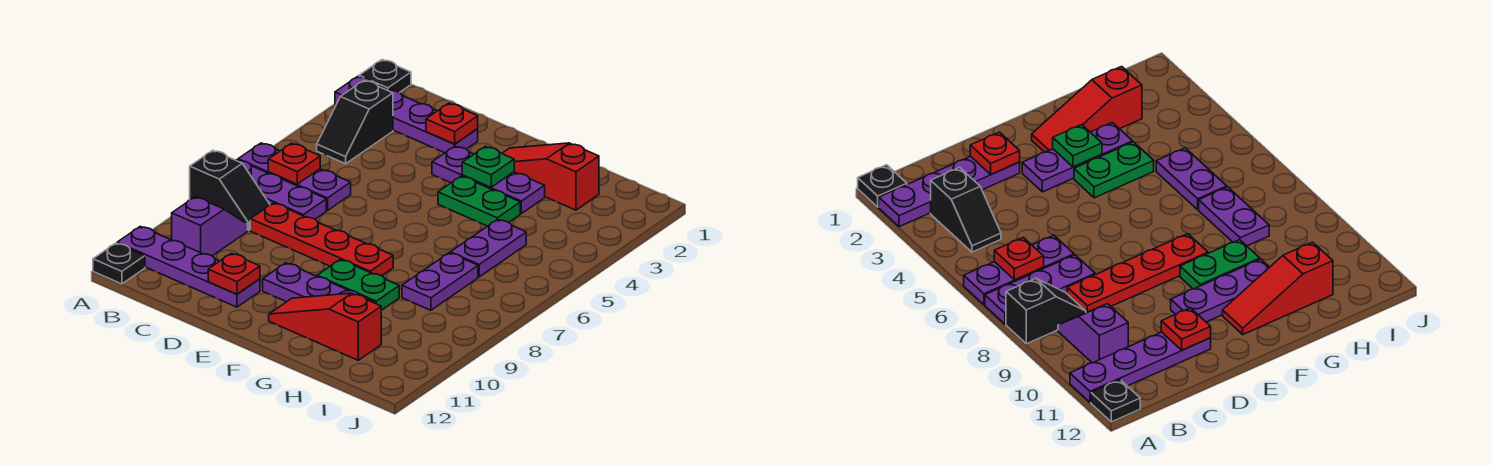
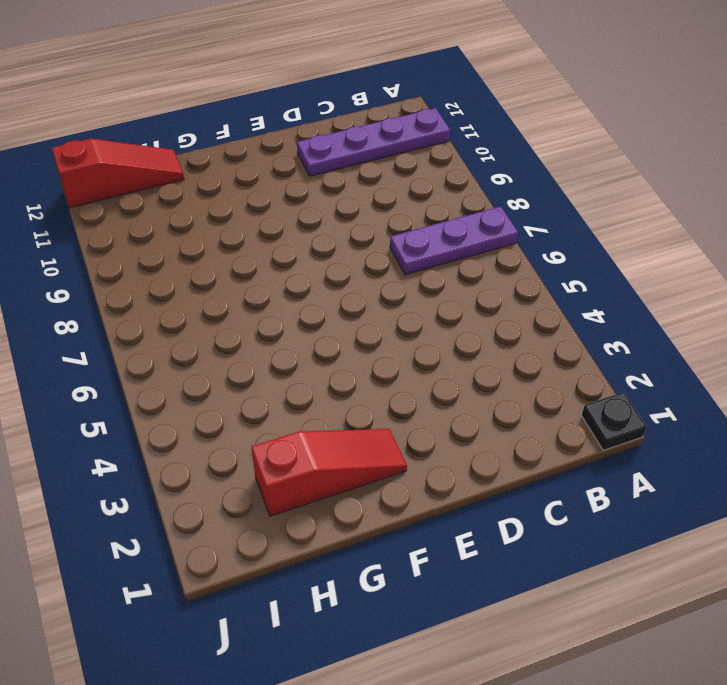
red slope H12:J12 level 1 top J -> red slope F11:H11 level 1 top H
none -> purple plate A2:D2 level 1
none -> purple plate A6:C6 level 1
none -> black slope A8:B8 level 1 top A

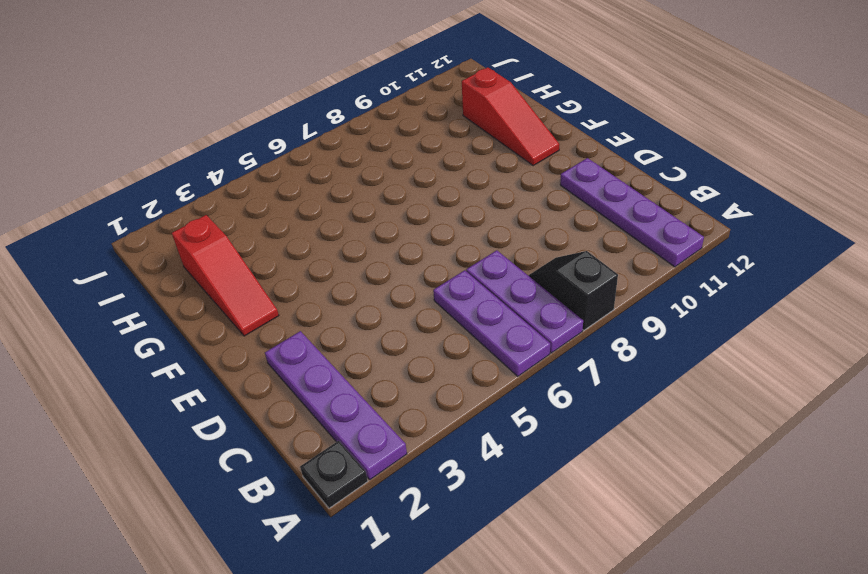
none -> black plate A12 level 1
none -> black slope B3:B4 level 1 top 3
none -> purple slope B9:B10 level 1 top 10

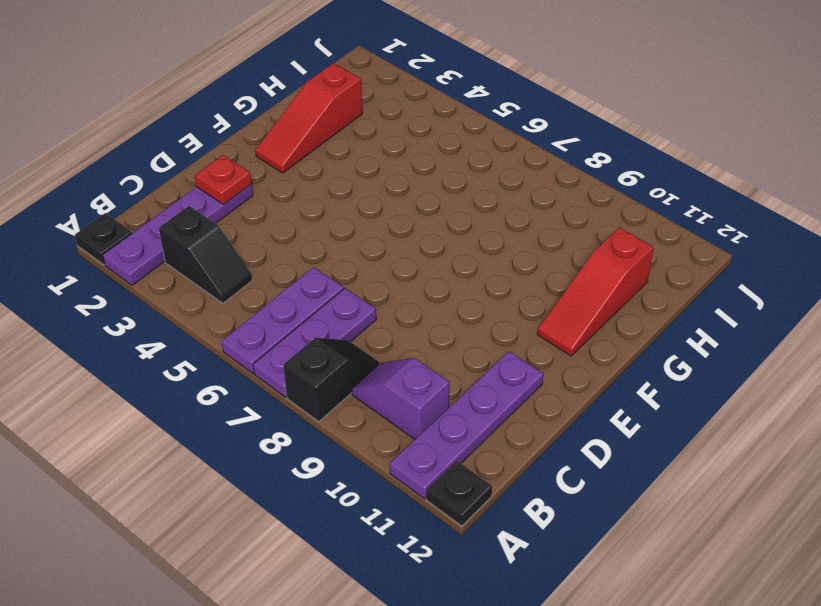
none -> red plate C8:F8 level 1
none -> purple plate E3:G3 level 1
none -> purple plate E10:G10 level 1

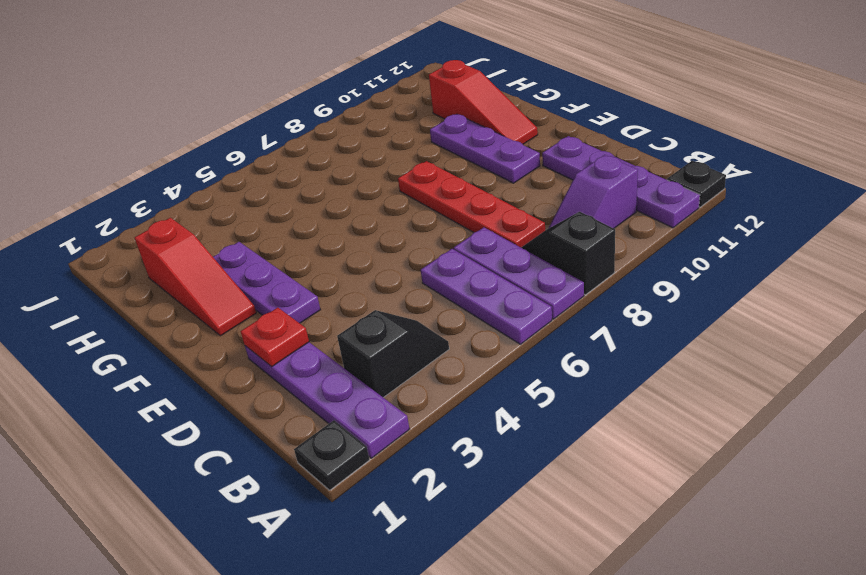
none -> green plate F4:G4 level 1
none -> green plate F9:G9 level 1
none -> purple plate H5:H6 level 1

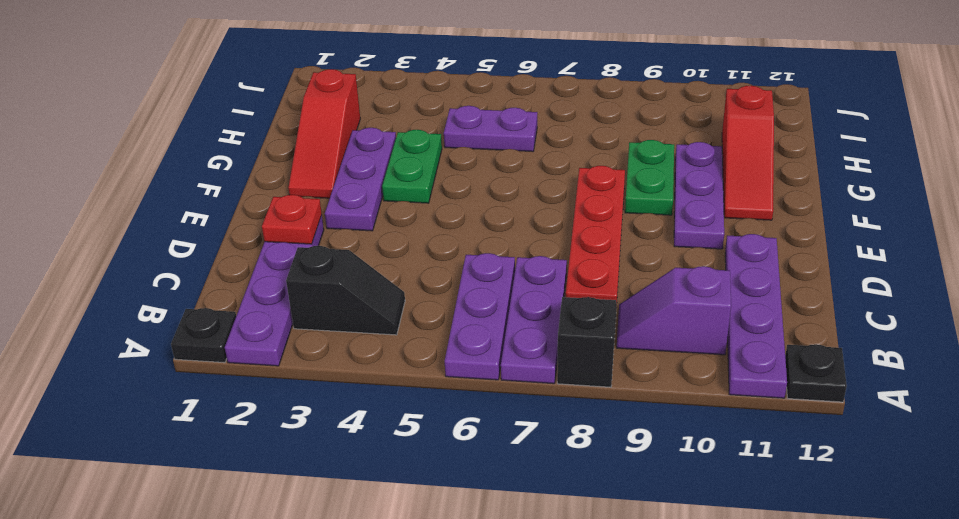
none -> purple plate H7:H8 level 1
none -> red plate B6 level 2
none -> red plate D11 level 2

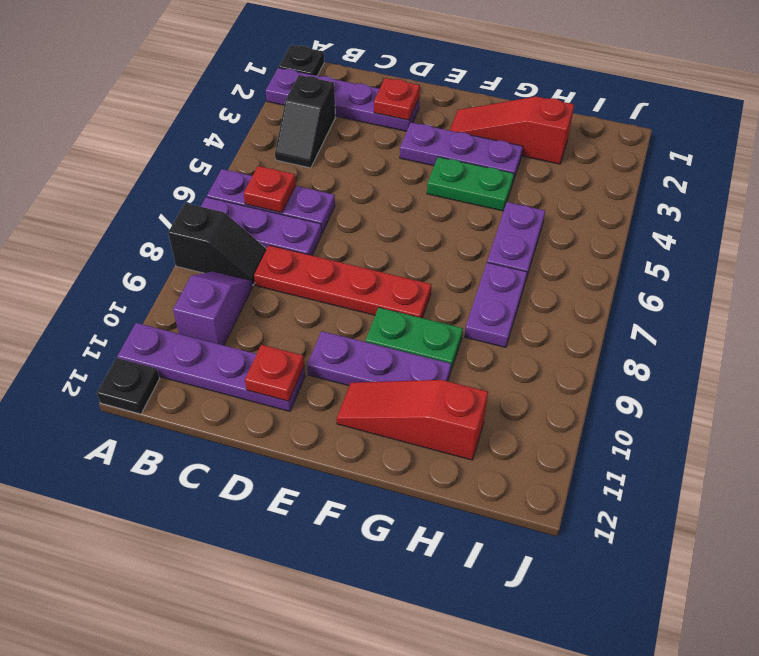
none -> green plate F3 level 2

